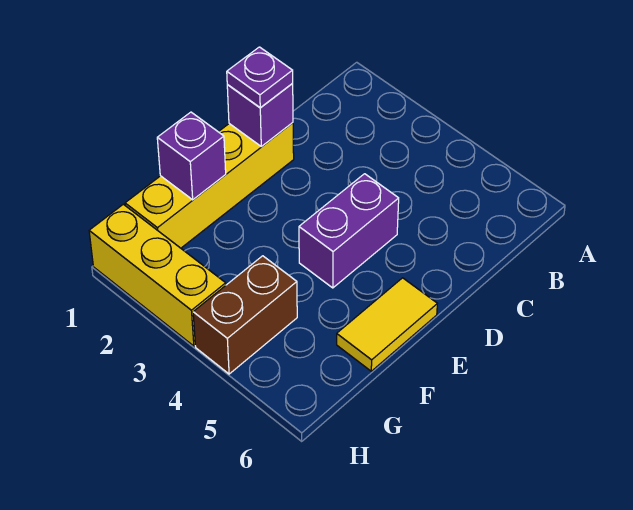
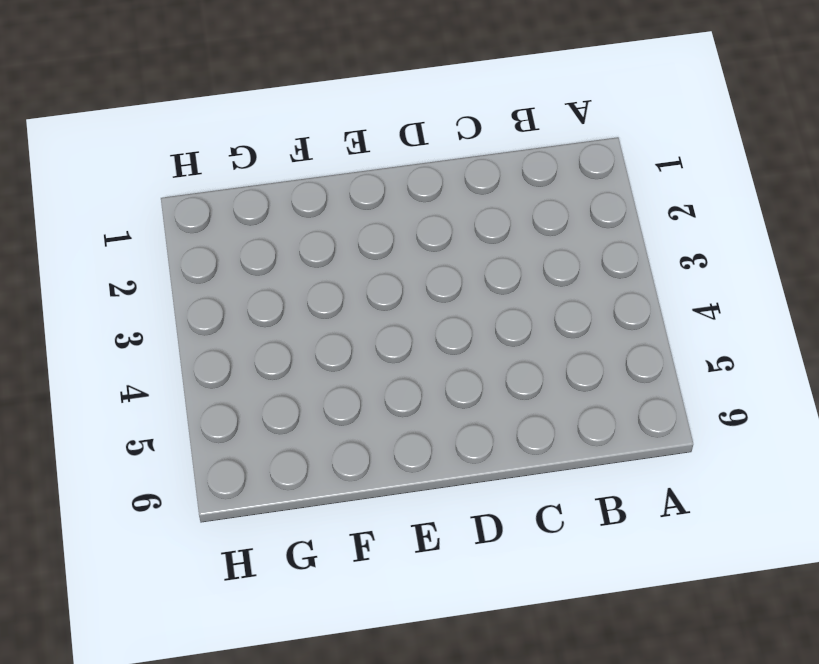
none -> yellow brick D1:G1 level 1
none -> purple brick D4:E4 level 1

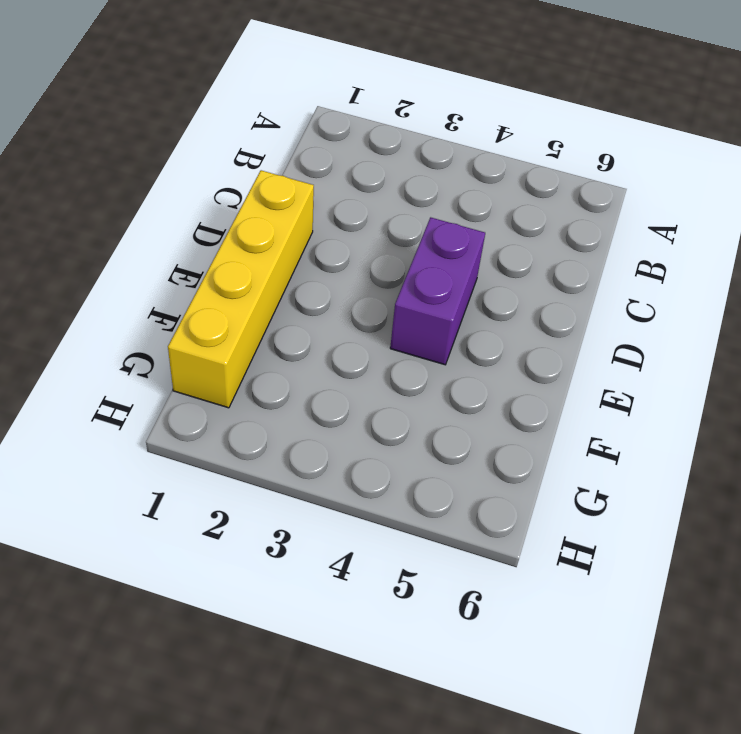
none -> yellow tile E6:F6 level 1
none -> brown brick G4:H4 level 1

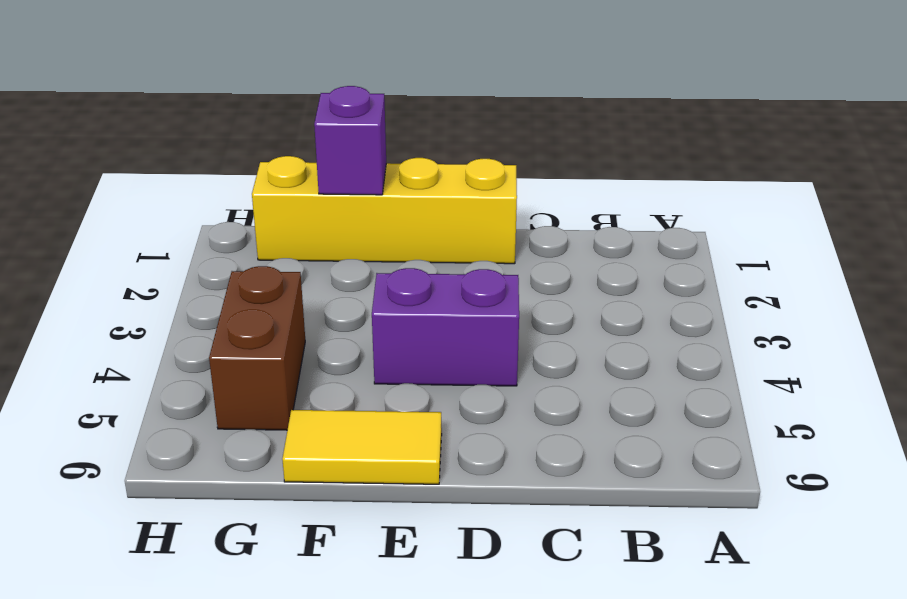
brown brick G4:G5 level 1 -> brown brick G4:H4 level 1
none -> yellow brick H1:H3 level 1
none -> purple brick D1 level 2

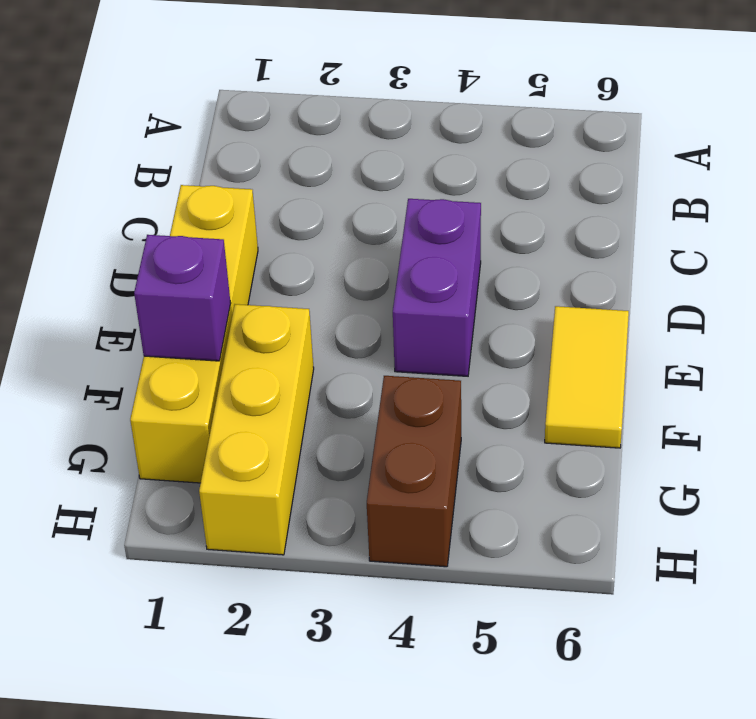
yellow brick F2:H2 level 1 -> yellow brick H1:H3 level 1
none -> purple brick D1 level 2
none -> purple plate D1 level 3

